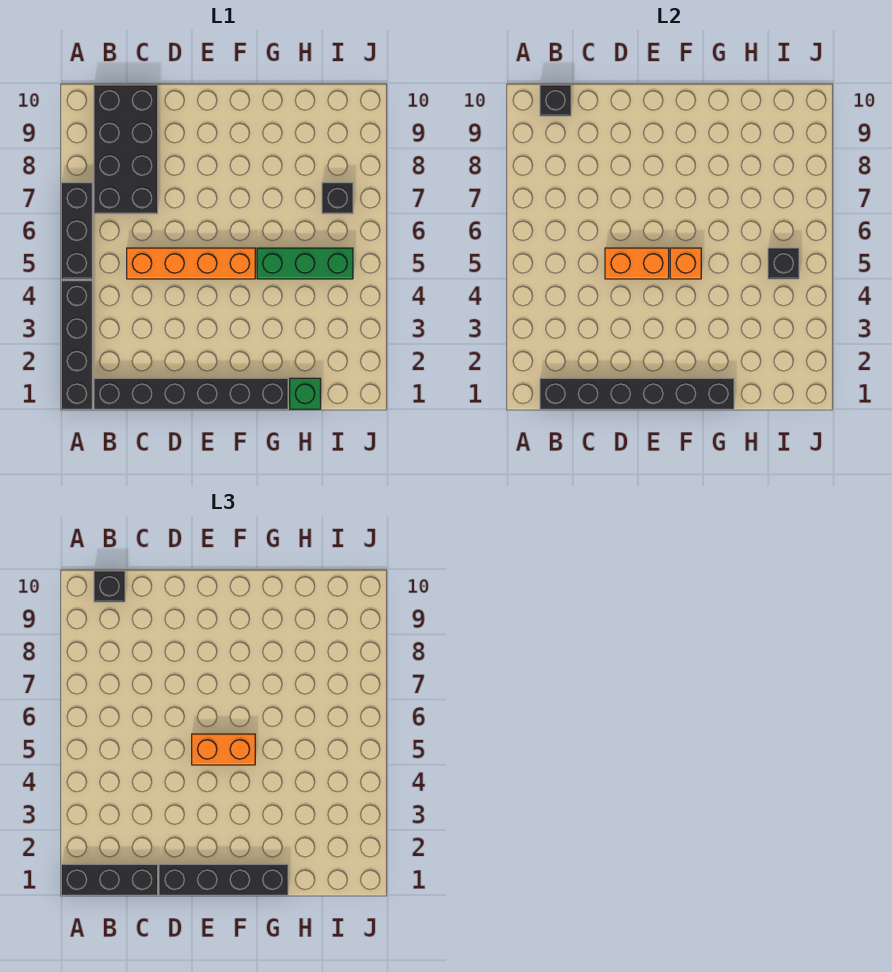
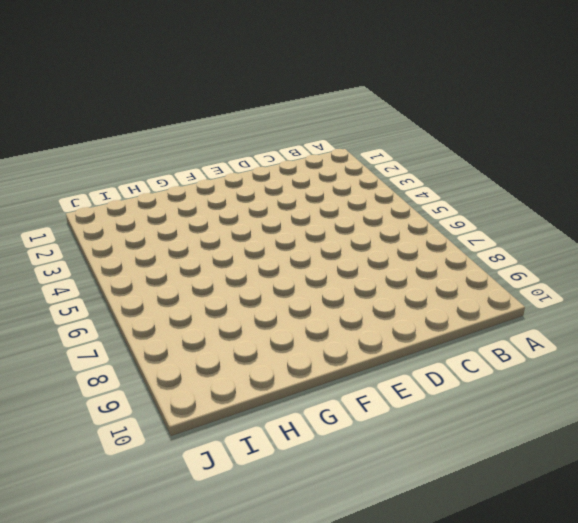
none -> black brick A1:A4 level 1
none -> black brick A5:A7 level 1
none -> black brick B1:G1 level 1

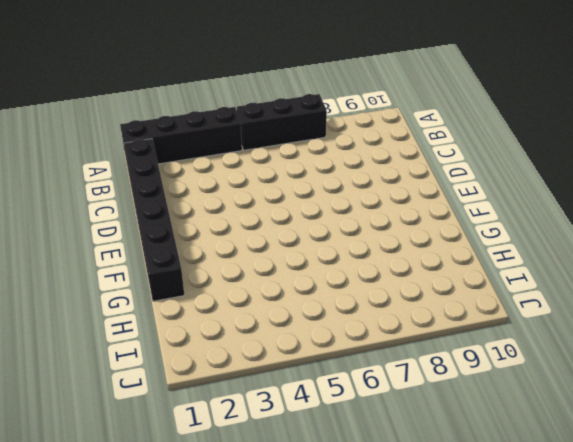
none -> black brick B7:C10 level 1
none -> orange brick C5:F5 level 1
none -> green brick G5:I5 level 1

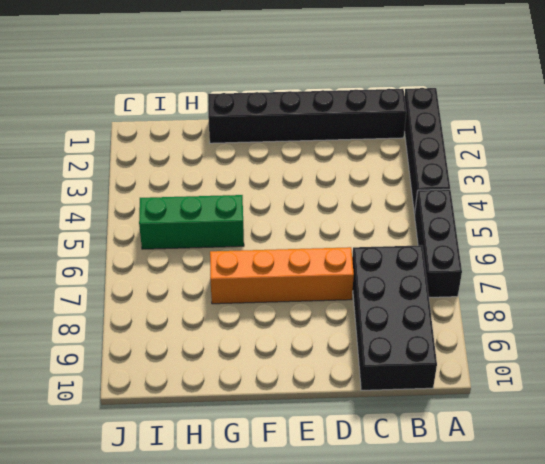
orange brick D7:G7 level 1 -> orange brick C5:F5 level 1
none -> green brick H1 level 1
none -> black brick I7 level 1
none -> black brick B1:G1 level 2

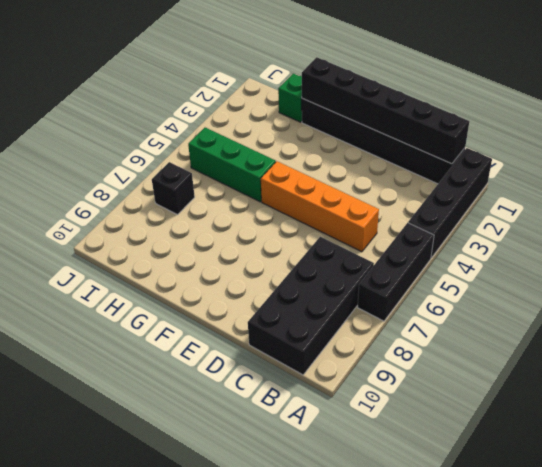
none -> black brick B10 level 2
none -> orange brick D5:E5 level 2
none -> orange brick F5 level 2

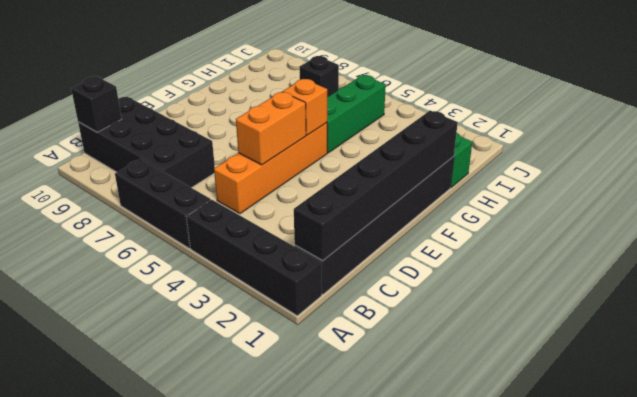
none -> black brick I5 level 2
none -> black brick A1:C1 level 3
none -> black brick B10 level 3

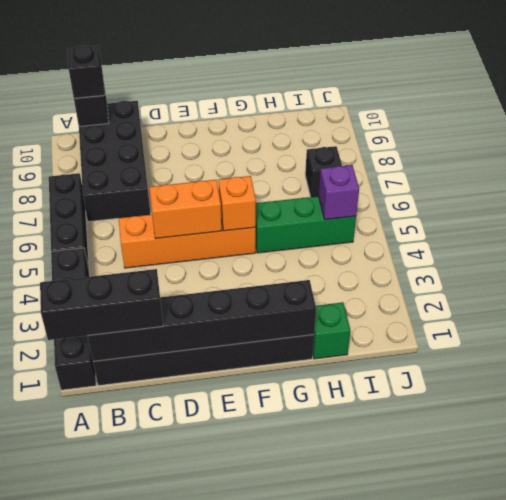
purple brick I5 level 2 -> black brick I5 level 2
none -> black brick D1:G1 level 3
none -> orange brick E5:F5 level 3

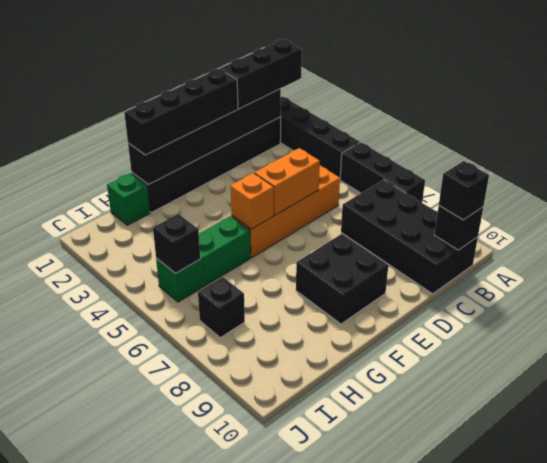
black brick E8:F9 level 1 -> none
none -> orange brick E5:F5 level 3

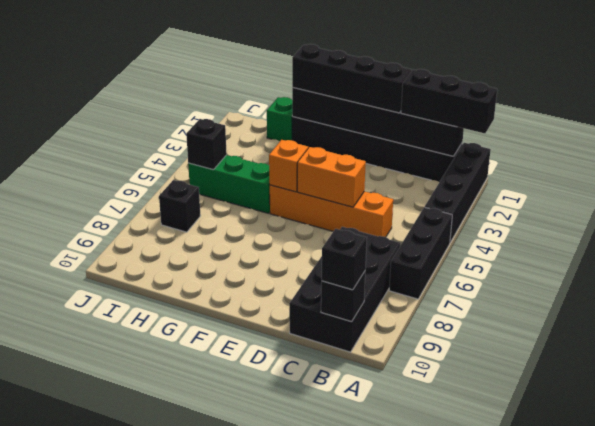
none -> orange brick E5:F5 level 3

